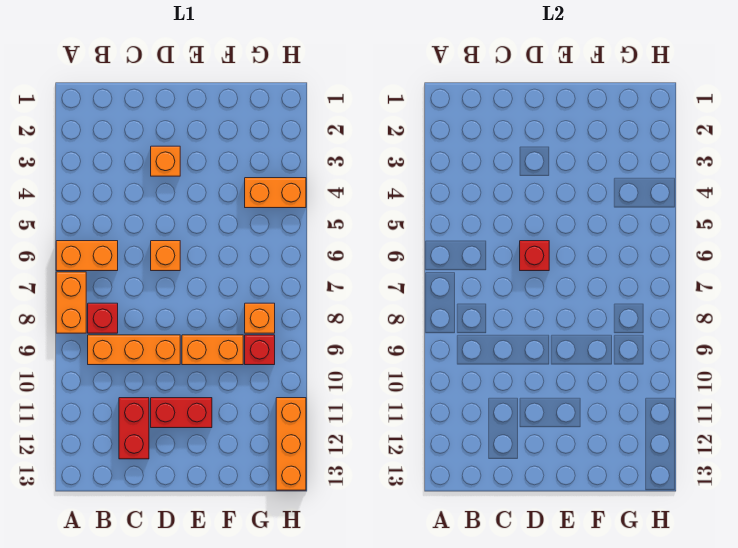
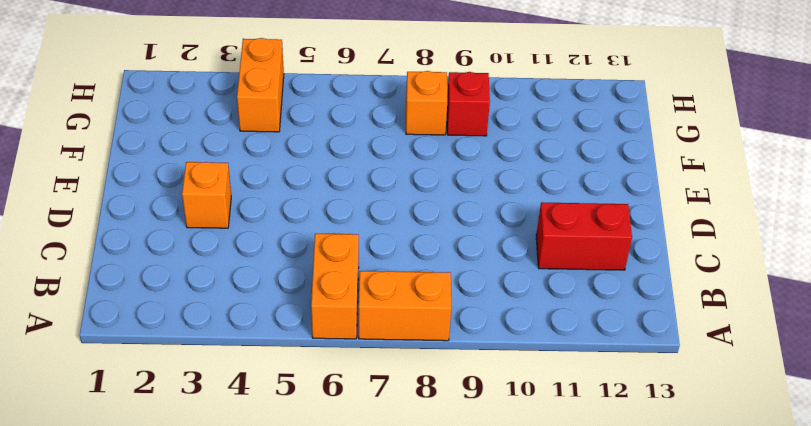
none -> red brick B8 level 1
none -> orange brick B9:D9 level 1
none -> orange brick D6 level 1

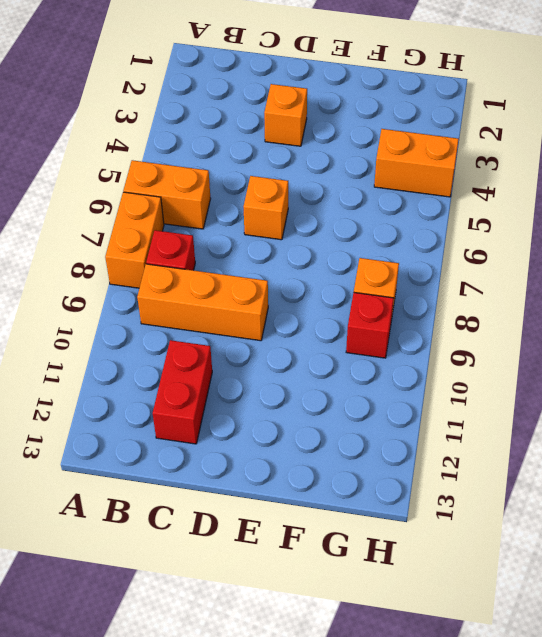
none -> red brick D11:E11 level 1
none -> orange brick E9:F9 level 1
none -> orange brick H11:H13 level 1

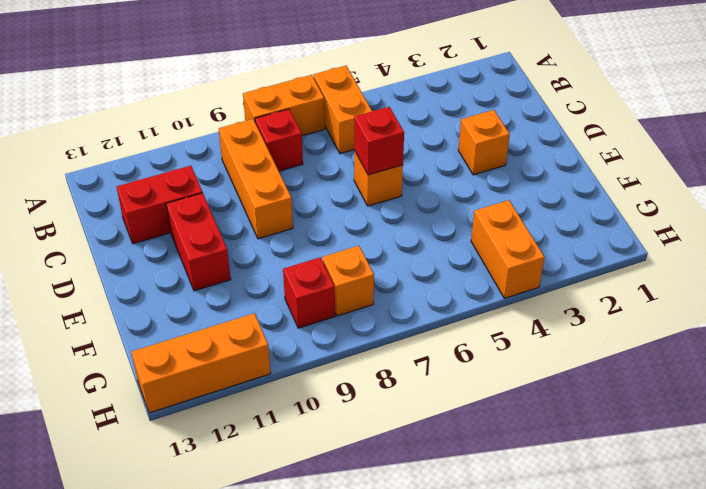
none -> orange brick E9:F9 level 1

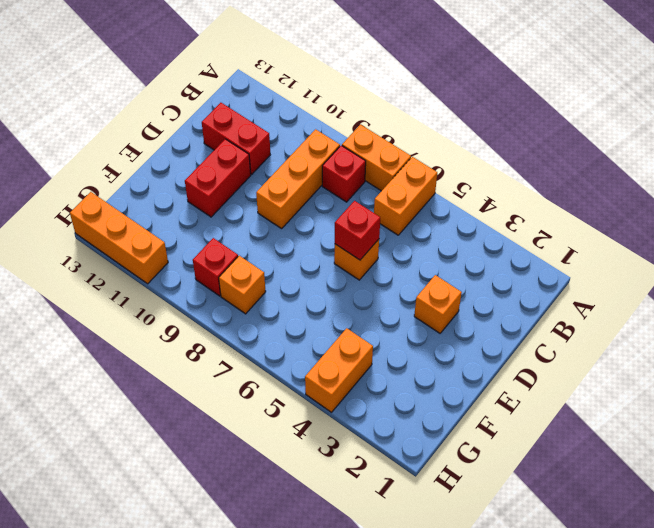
none -> orange brick E9:F9 level 1

